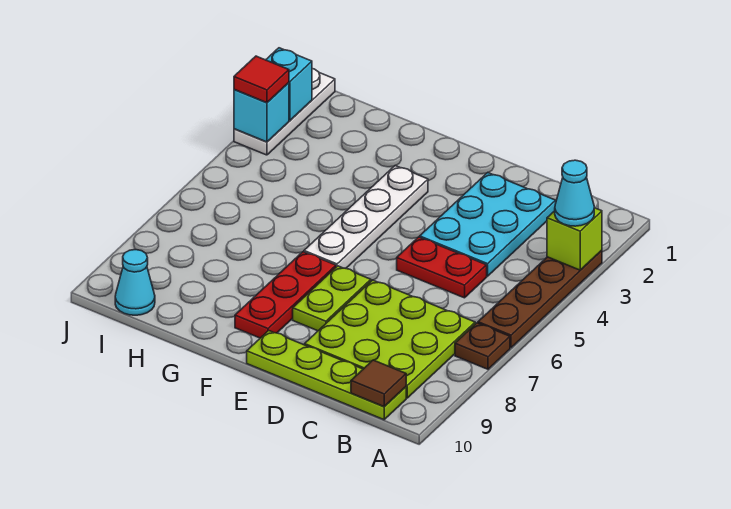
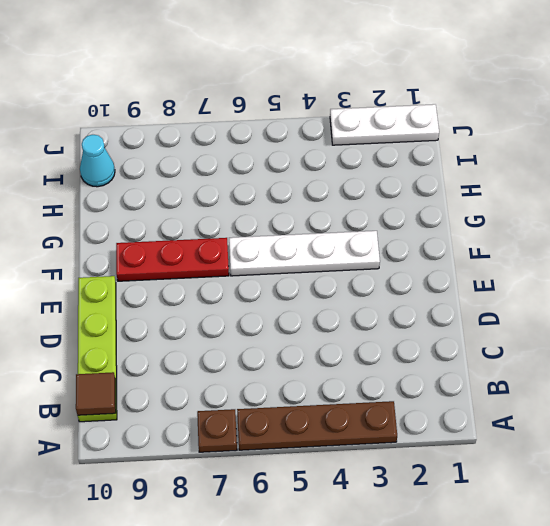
none -> lime plate B7:D9 level 1
none -> cyan plate C2:D4 level 1
none -> red plate C5:D5 level 1

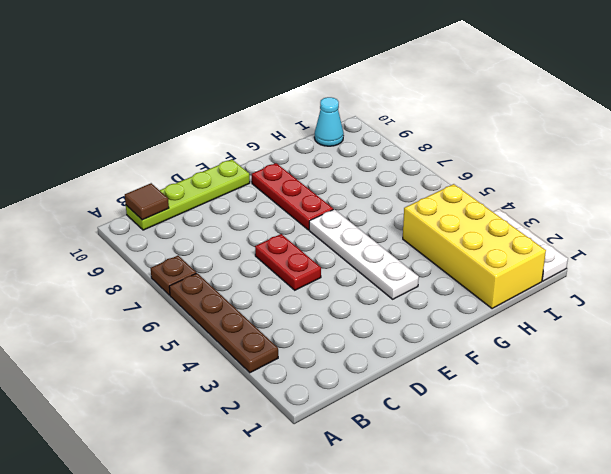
red plate D5:D6 level 1 -> red plate C5:D5 level 1
yellow brick H1:I4 level 1 -> none
none -> lime plate B7:D9 level 1
none -> cyan plate C2:D4 level 1
none -> lime plate E7:E8 level 1

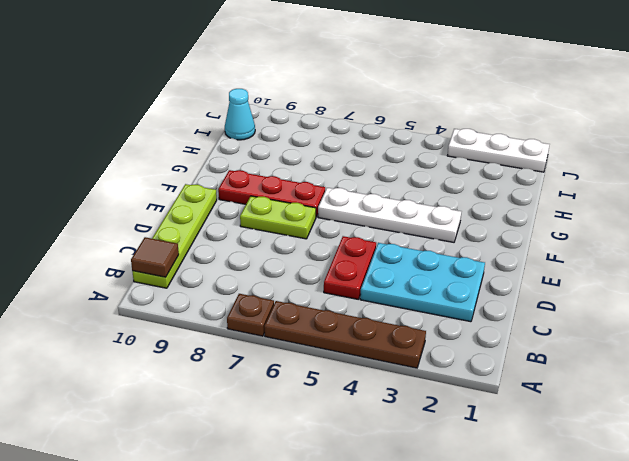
none -> lime plate B7:D9 level 1
none -> lime brick A3 level 2
none -> cyan brick J2 level 2

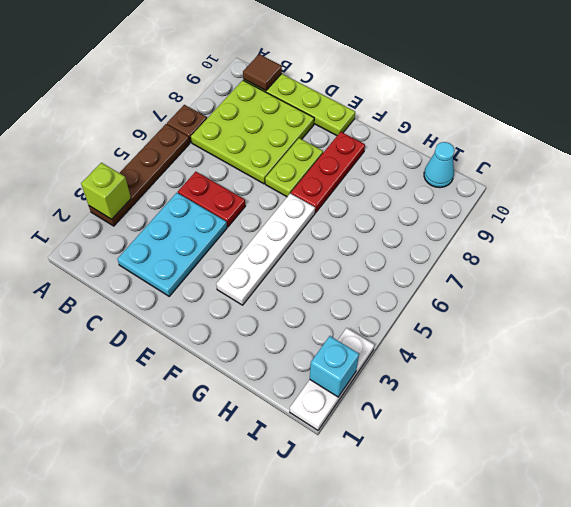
none -> cyan brick J3 level 2
none -> cyan cone A3 level 3
none -> red tile J3 level 3

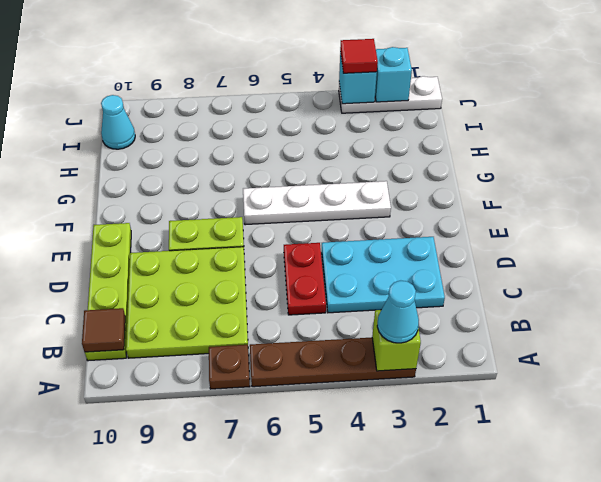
none -> red plate F7:F9 level 1

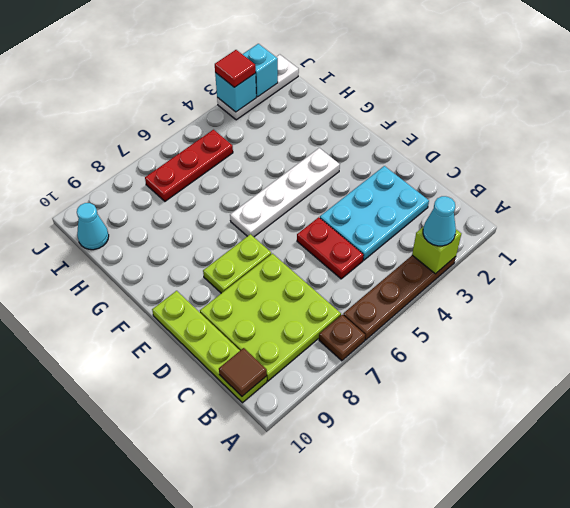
red plate I5:I7 level 1 -> red plate F7:F9 level 1

